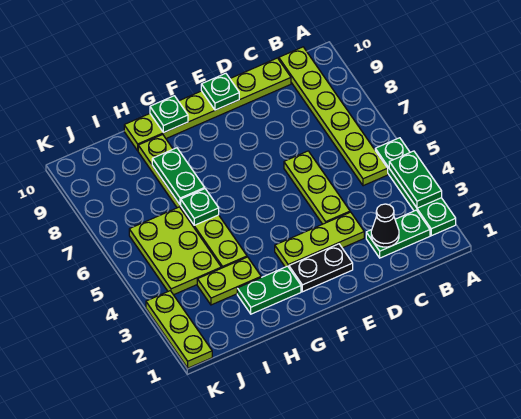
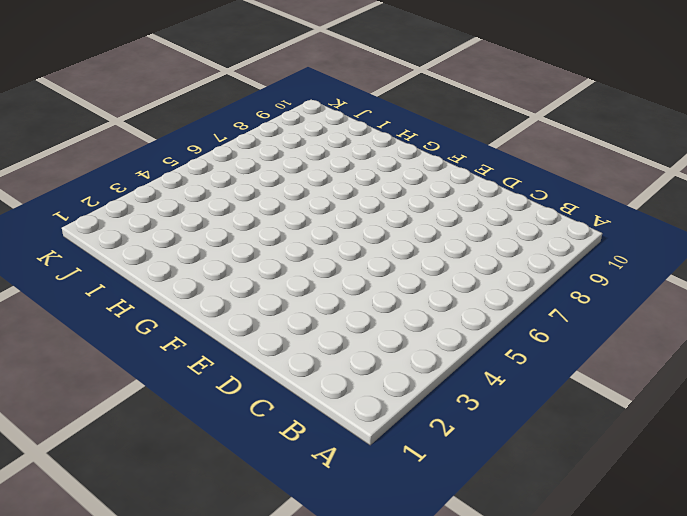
none -> green plate A2:A5 level 1
none -> green plate B2:C2 level 1
none -> lime plate B5:B10 level 1

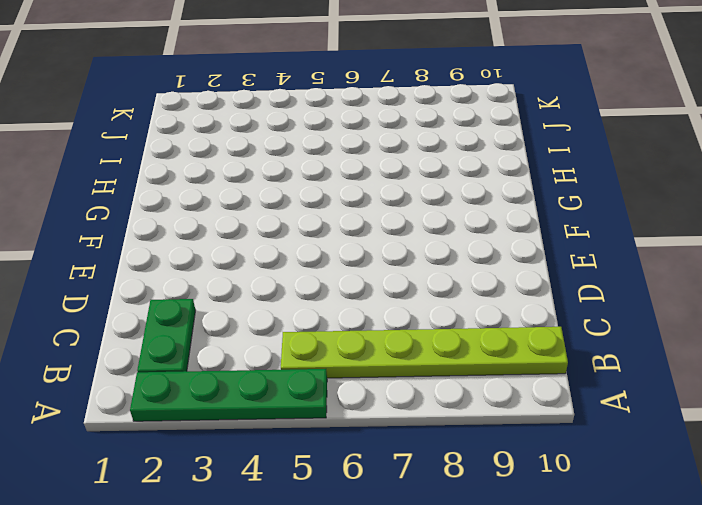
none -> lime plate C10:H10 level 1
none -> lime plate D3:F3 level 1
none -> lime plate D4:D6 level 1

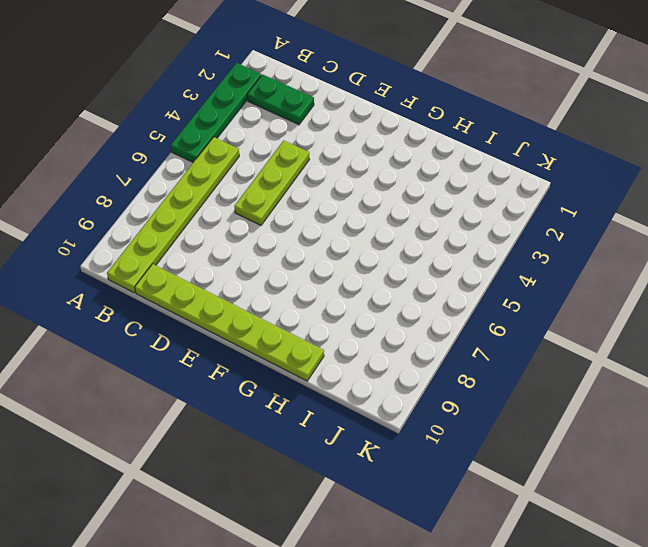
none -> lime plate D3:F3 level 1
none -> black plate E2:F2 level 1
none -> green plate G2:H2 level 1

